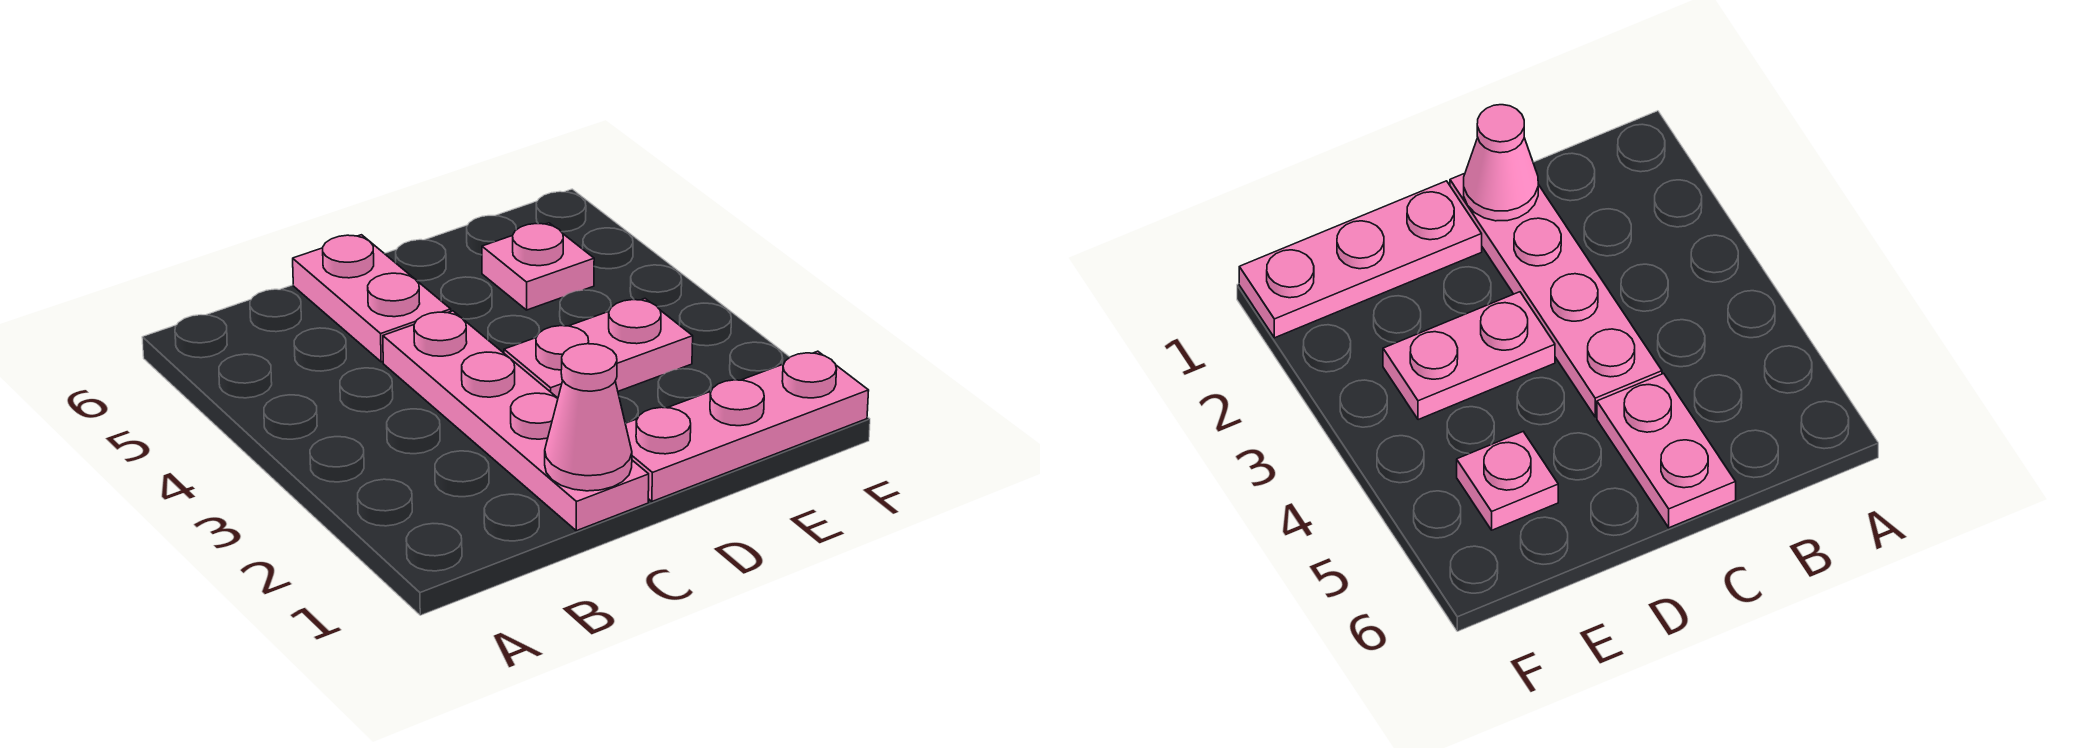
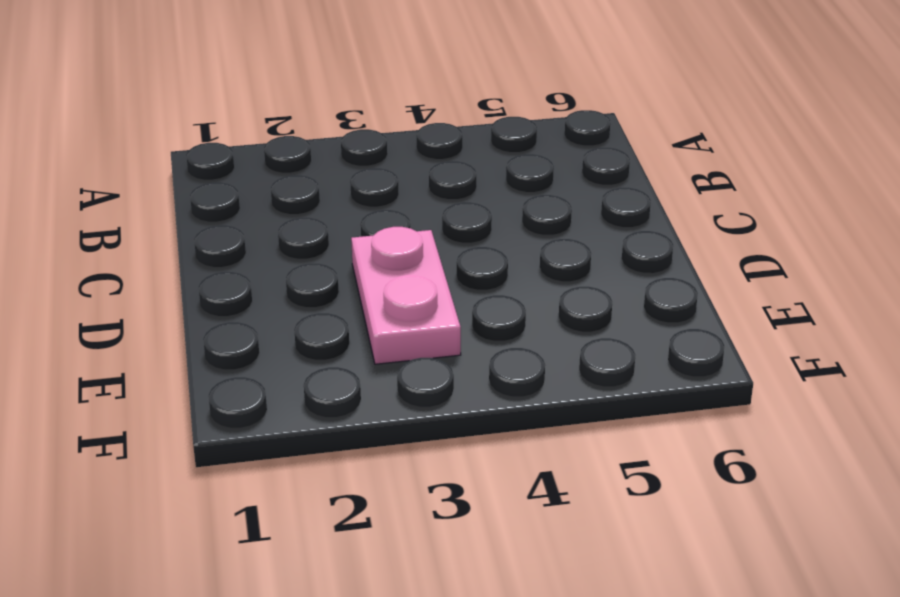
none -> pink plate C1:C4 level 1
none -> pink plate C5:C6 level 1

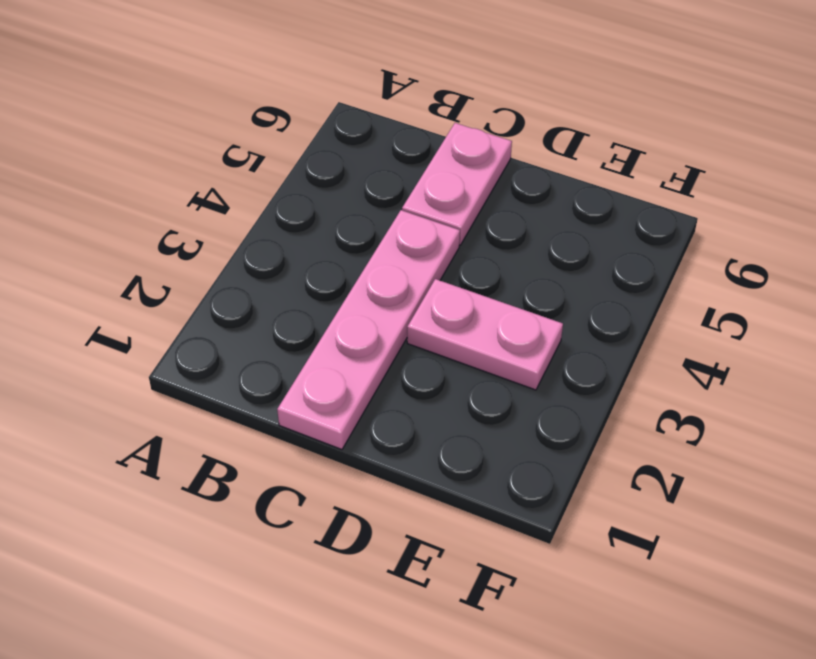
none -> pink plate D1:F1 level 1
none -> pink plate E5 level 1

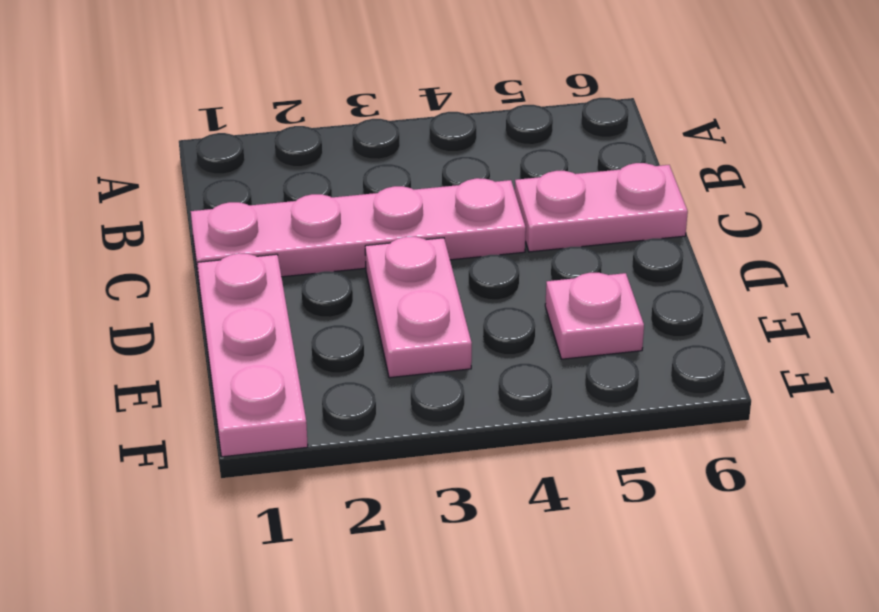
none -> pink cone C1 level 2

